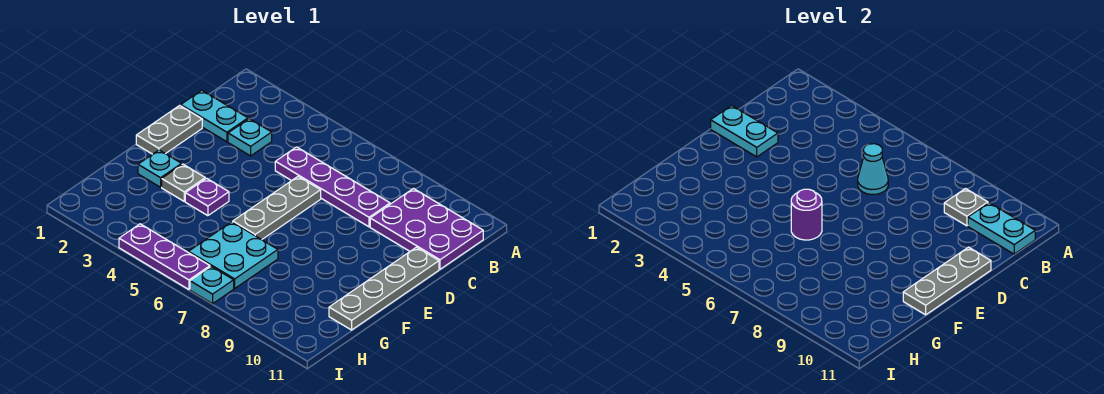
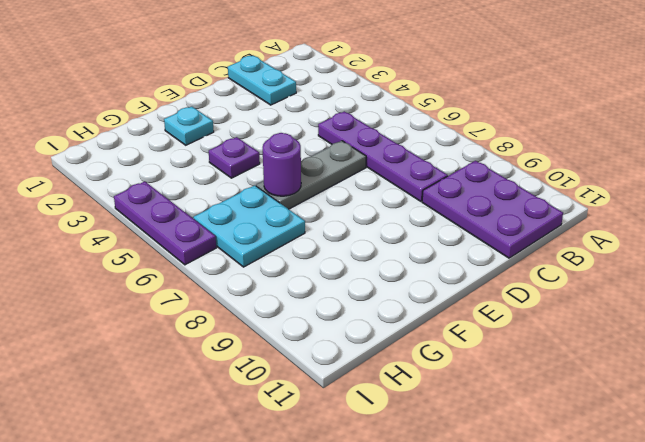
none -> cyan plate C3 level 1
none -> grey plate D1:E1 level 1
none -> grey plate D11:G11 level 1

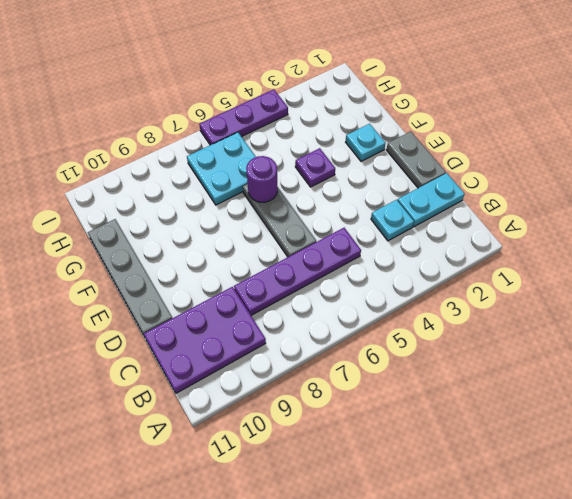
none -> grey plate F3 level 1
none -> cyan plate I7 level 1
none -> grey plate B9 level 2

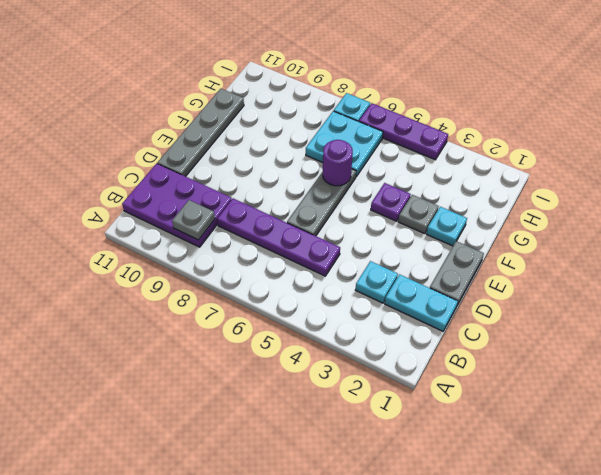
none -> cyan plate B10:B11 level 2
none -> cyan cone C6 level 2
none -> cyan plate D1:D2 level 2

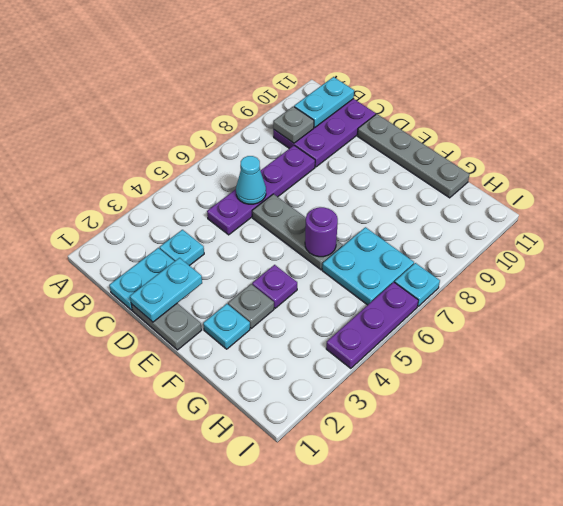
none -> grey plate D11:F11 level 2

